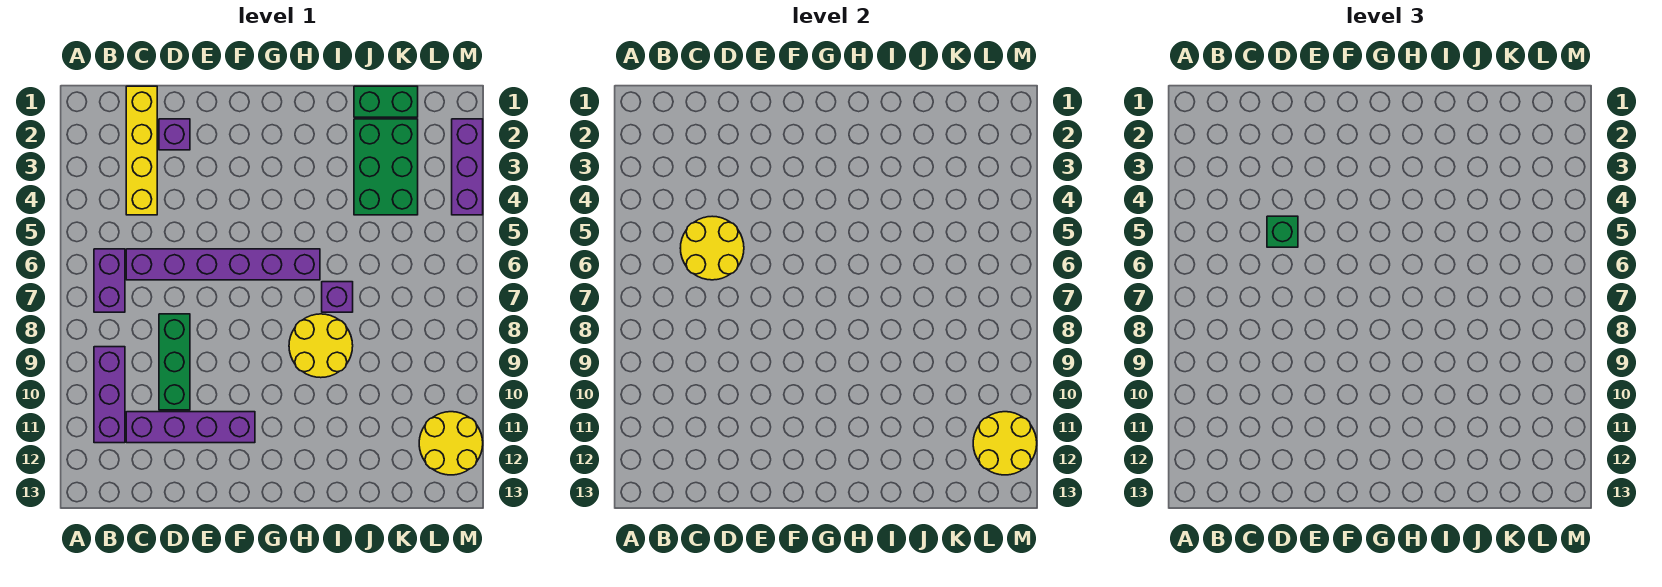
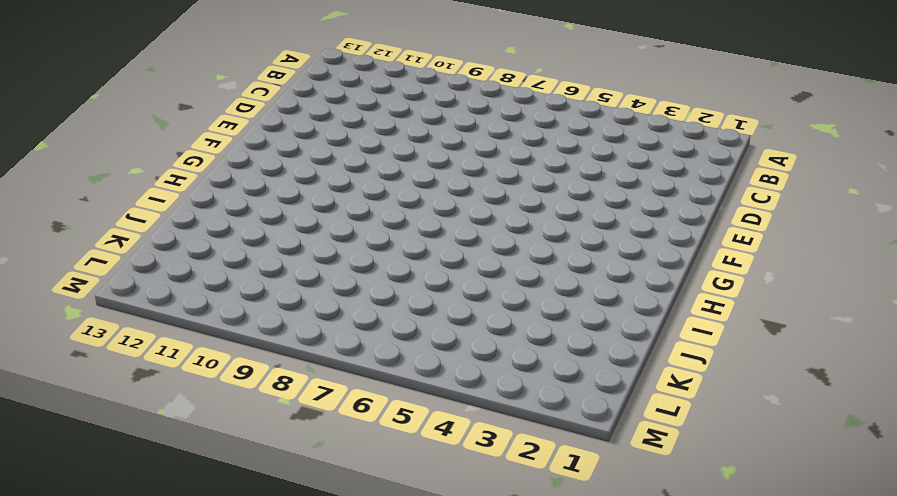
none -> purple brick B6:B7 level 1
none -> purple brick B9:B11 level 1
none -> yellow brick C1:C4 level 1

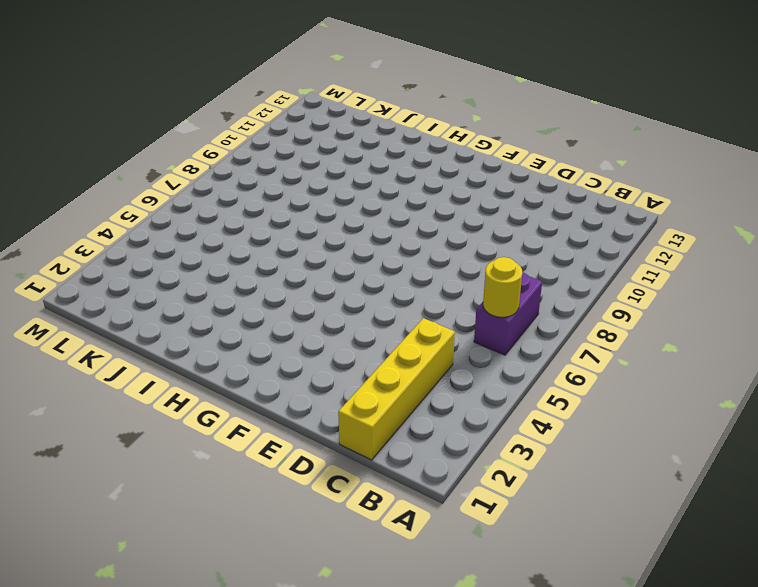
yellow round brick B6 level 2 -> none
none -> purple brick B9:B11 level 1
none -> purple brick C6:H6 level 1
none -> purple brick C11:F11 level 1

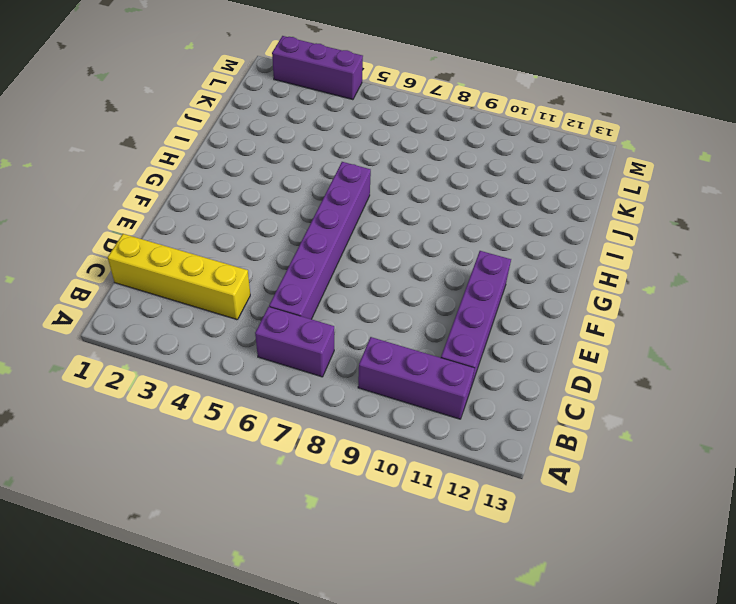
none -> purple brick D2 level 1
none -> green brick D8:D10 level 1
none -> yellow round brick H8:I9 level 1

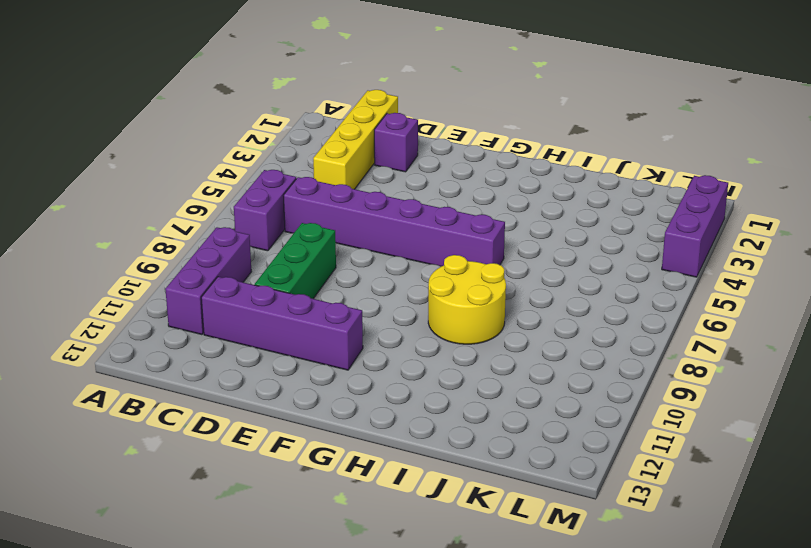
none -> purple brick I7 level 1
none -> green brick J1:K1 level 1
none -> green brick J2:K4 level 1

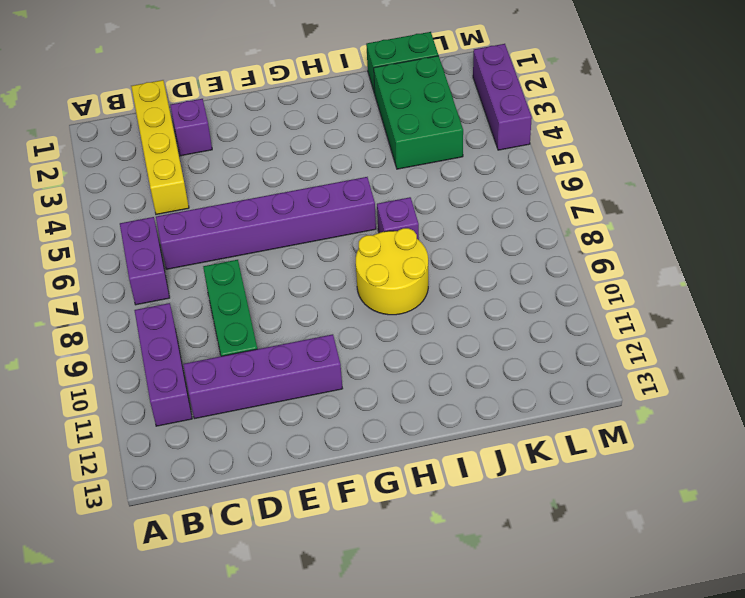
none -> yellow round brick L11:M12 level 1
none -> yellow round brick C5:D6 level 2
none -> yellow round brick L11:M12 level 2

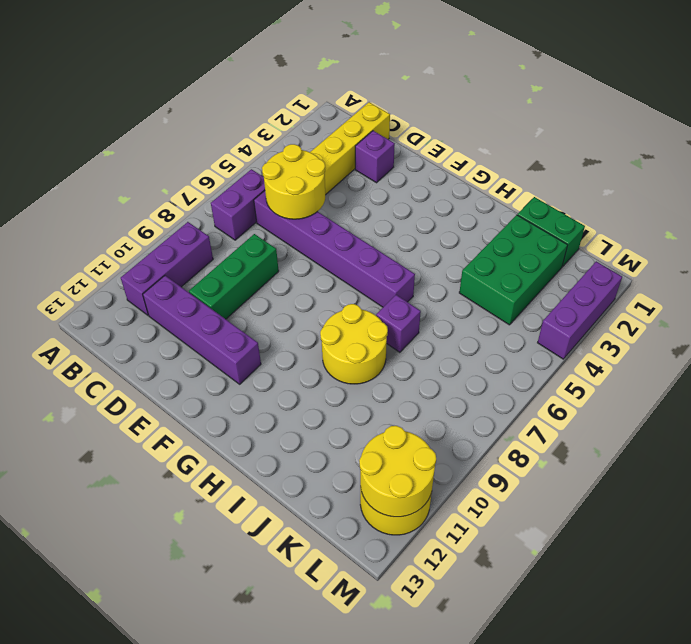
none -> green brick D5 level 3

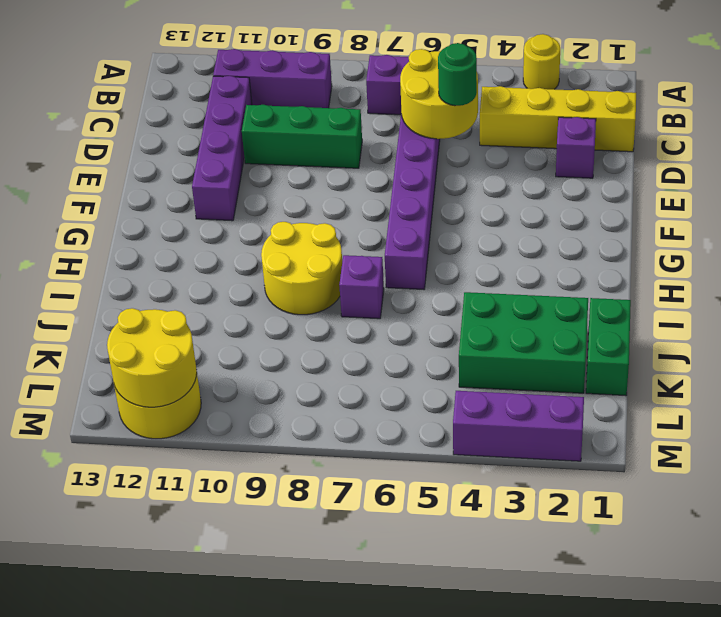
yellow round brick A3 level 1 -> none
green round brick D5 level 3 -> green brick D5 level 3

